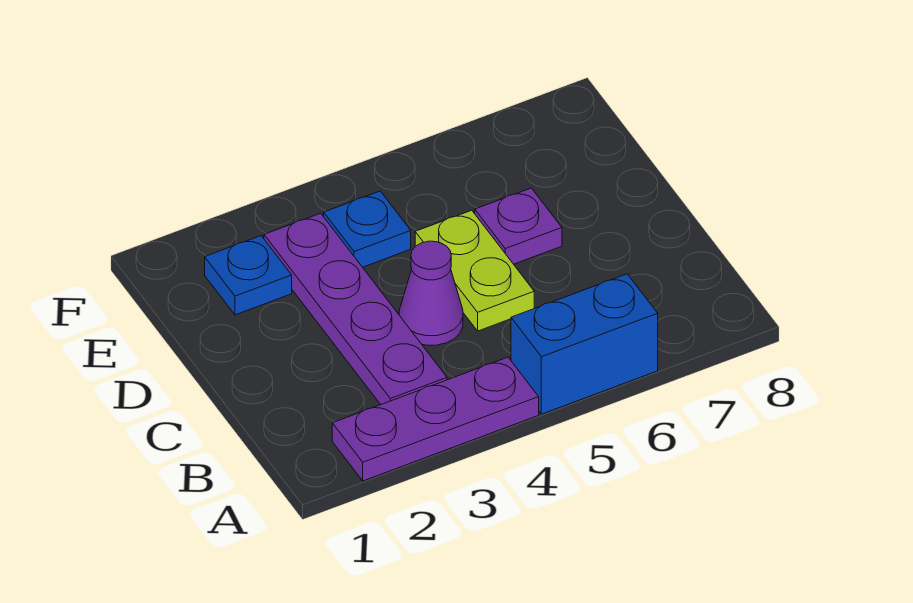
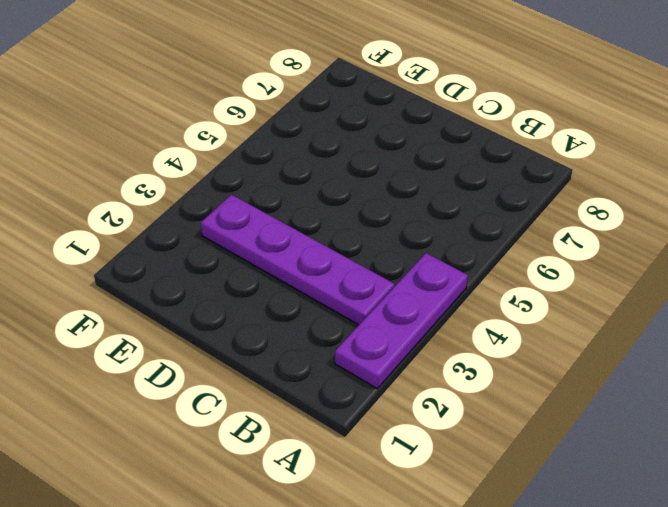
none -> blue brick A5:A6 level 1
none -> purple cone C4 level 1

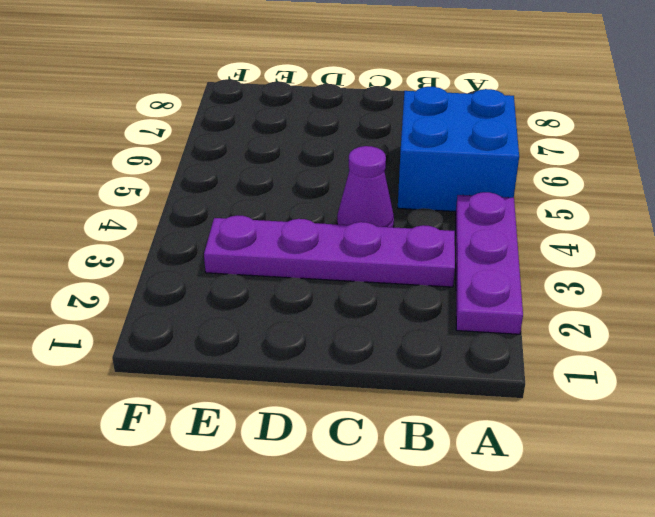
blue brick A5:B6 level 1 -> blue brick A5:A6 level 1
none -> lime plate C5:D5 level 1
none -> purple plate D6 level 1

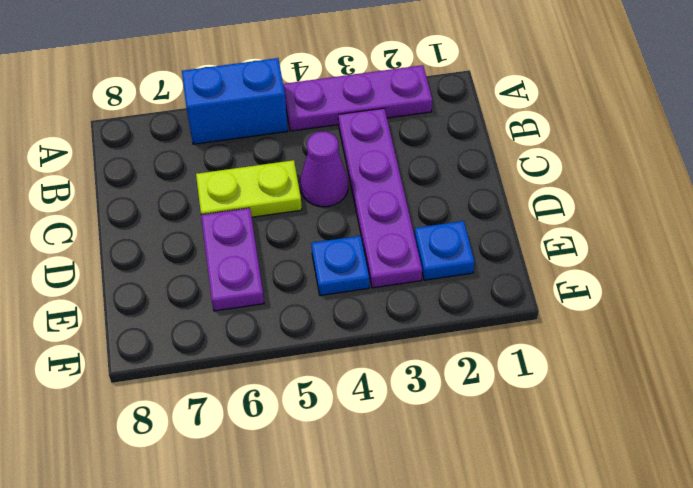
lime plate C5:C6 level 1 -> lime plate C5:D5 level 1
purple plate D6:E6 level 1 -> purple plate D6 level 1

